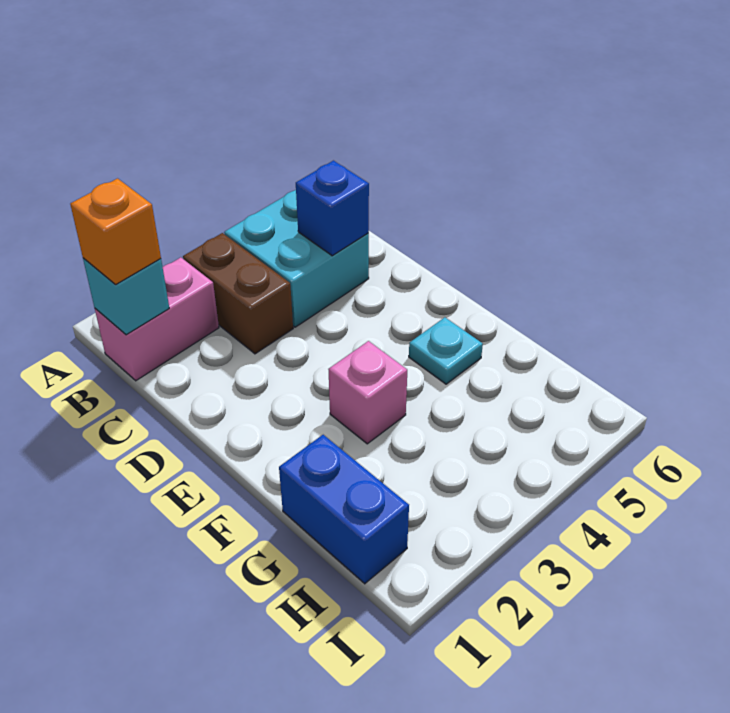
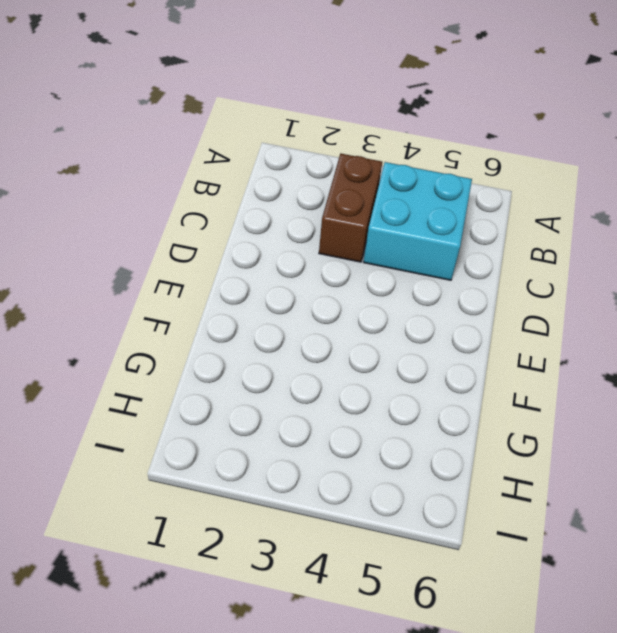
none -> pink brick B1:B2 level 1
none -> pink brick F3 level 1

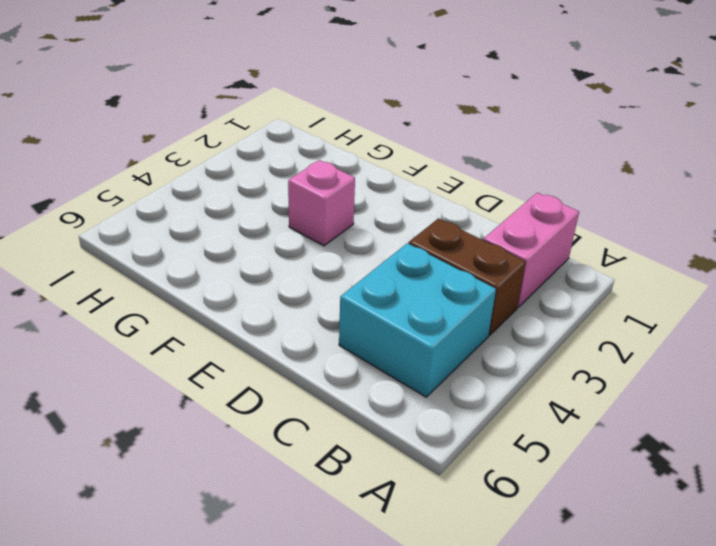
none -> cyan plate F5 level 1
none -> blue brick G1:H1 level 1

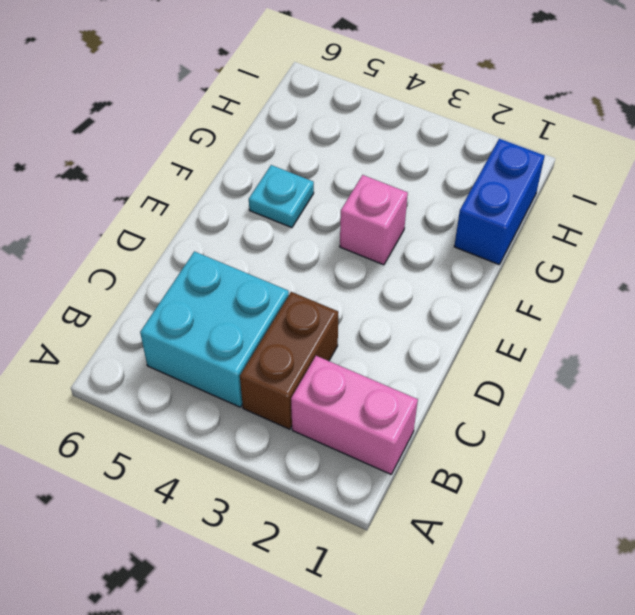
none -> cyan brick B1 level 2
none -> blue brick C5 level 2

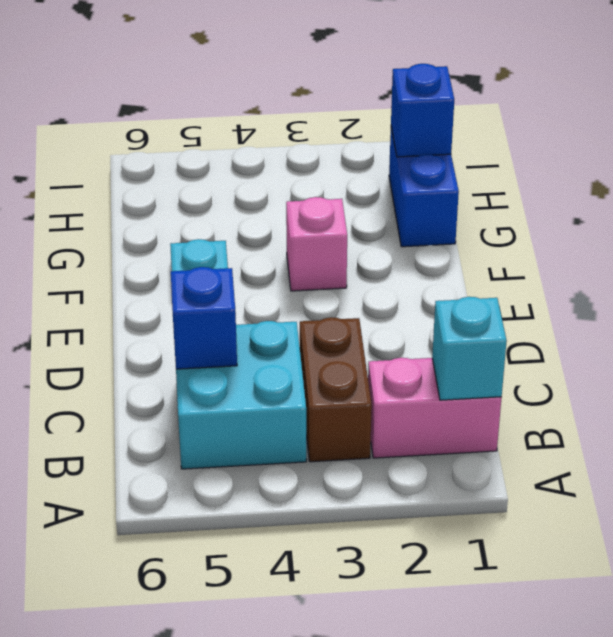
blue brick H1 level 2 -> none
none -> orange brick B1 level 3

